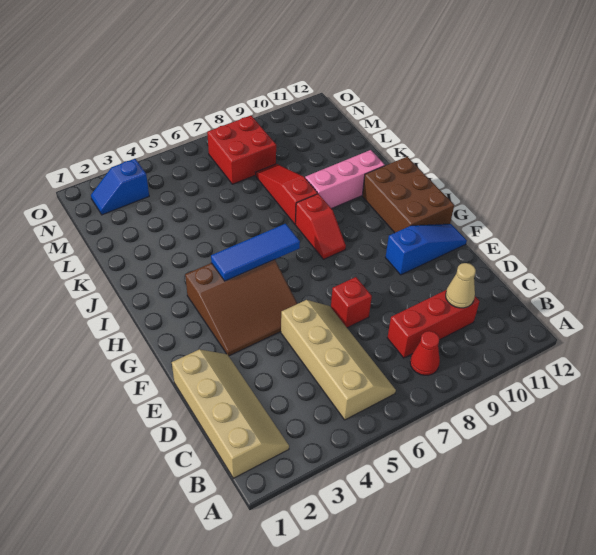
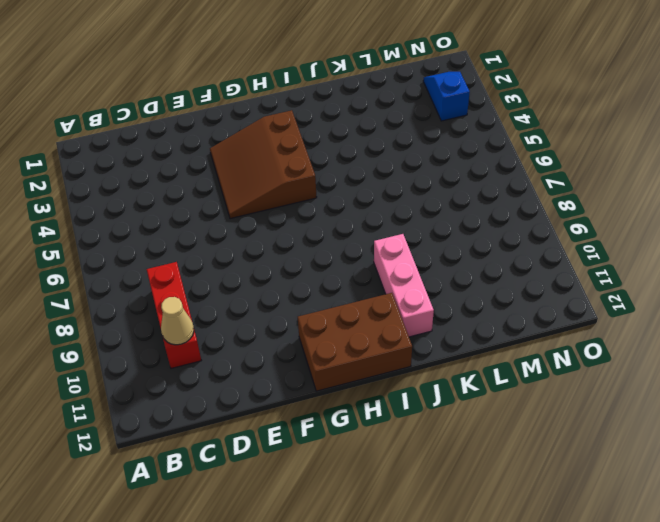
none -> tan slope B1:E2 level 1 top 1
none -> tan slope B5:E6 level 1 top 5
none -> red cone B8 level 1

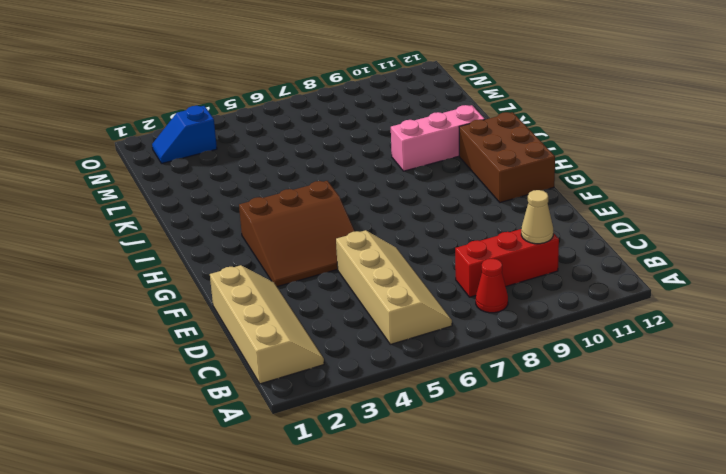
none -> red brick E7 level 1
none -> blue slope F10:F12 level 1 top 10
none -> red slope H8:I8 level 1 top I

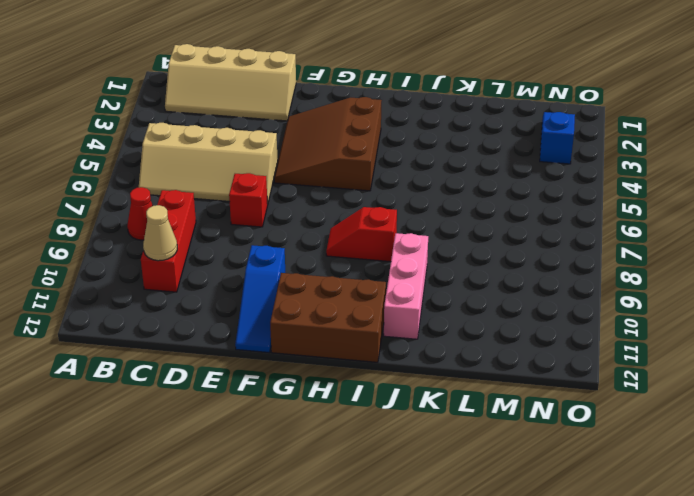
none -> red slope J8:L8 level 1 top J
none -> red brick M7:N8 level 1
none -> blue tile H4:H6 level 2

